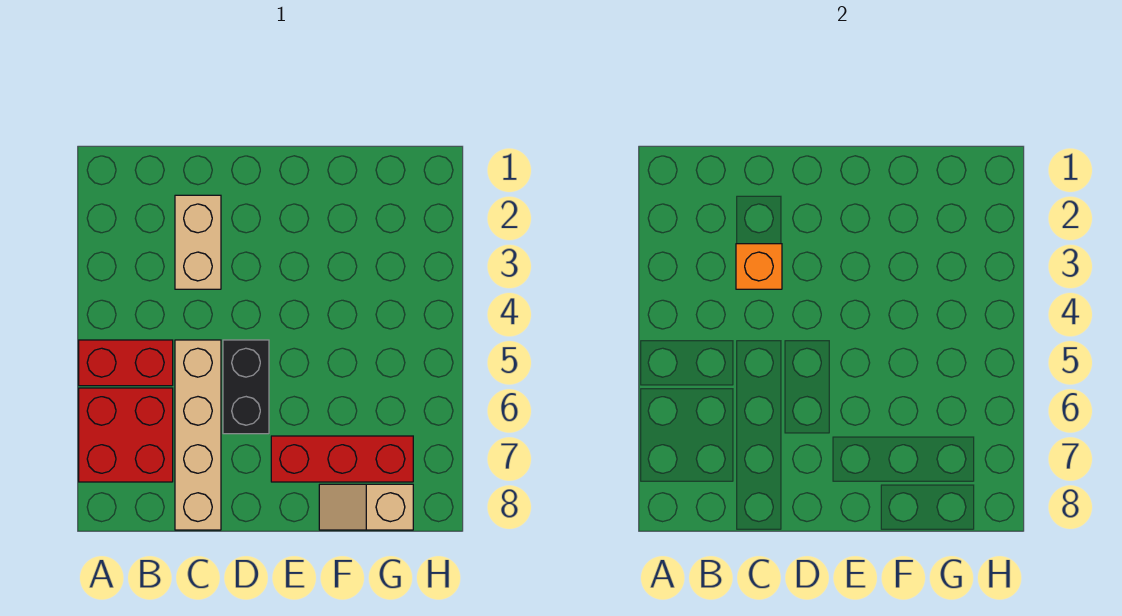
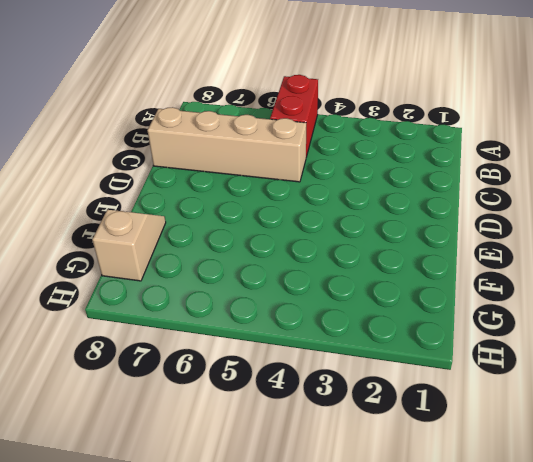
none -> red brick A6:B7 level 1
none -> tan brick C2:C3 level 1

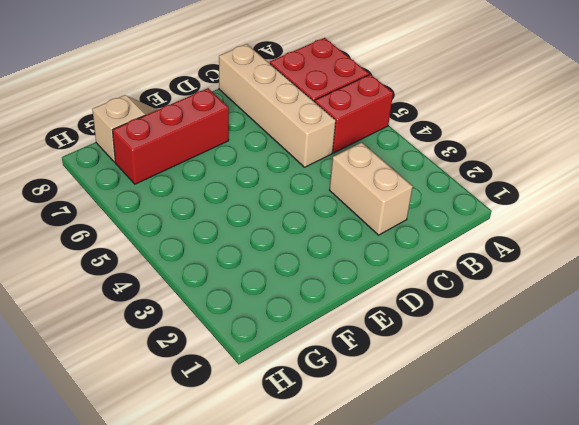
none -> black brick D5:D6 level 1
none -> orange brick C3 level 2

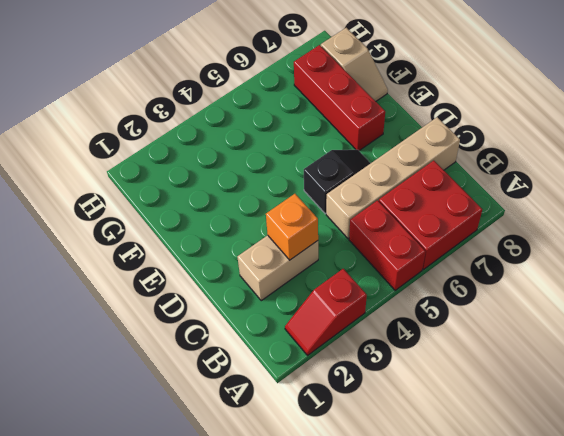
red slope A2:A3 level 1 top 3 -> none
black slope D5:D6 level 1 top 5 -> black brick D5:D6 level 1

